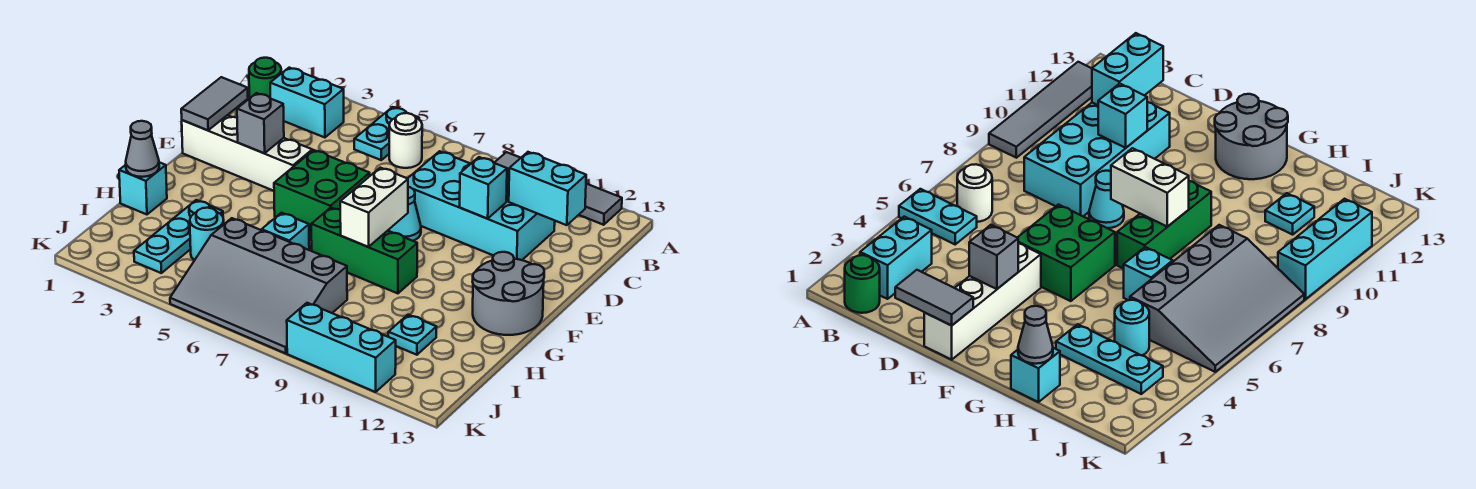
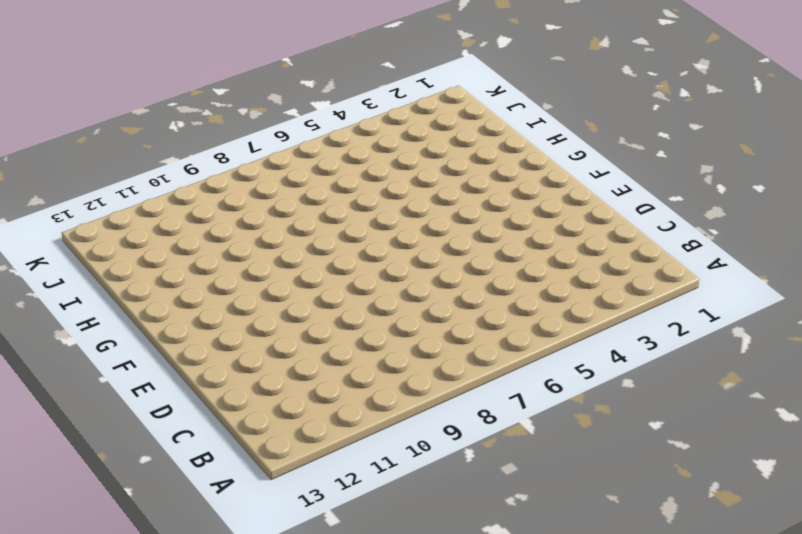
none -> cyan plate A5:B5 level 1
none -> grey tile A9:A12 level 1
none -> green round brick B1 level 1

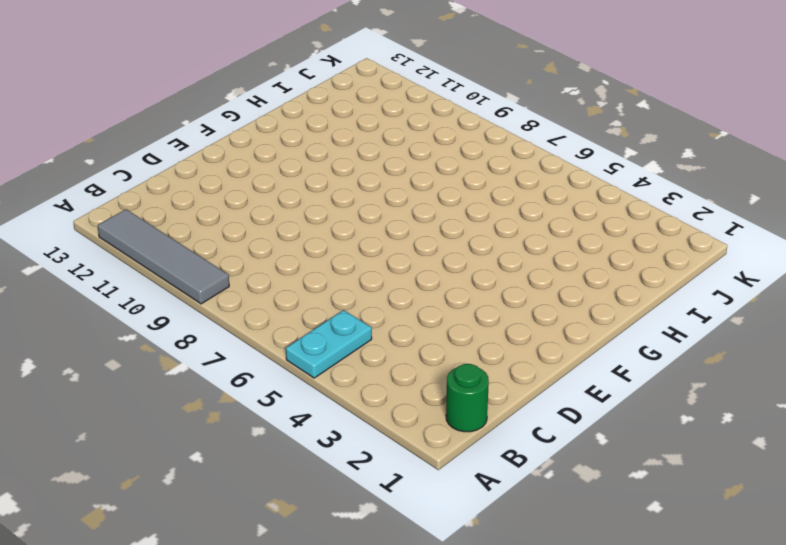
none -> cyan brick B2:B3 level 1
none -> white round brick B6 level 1
none -> cyan brick C8:D11 level 1

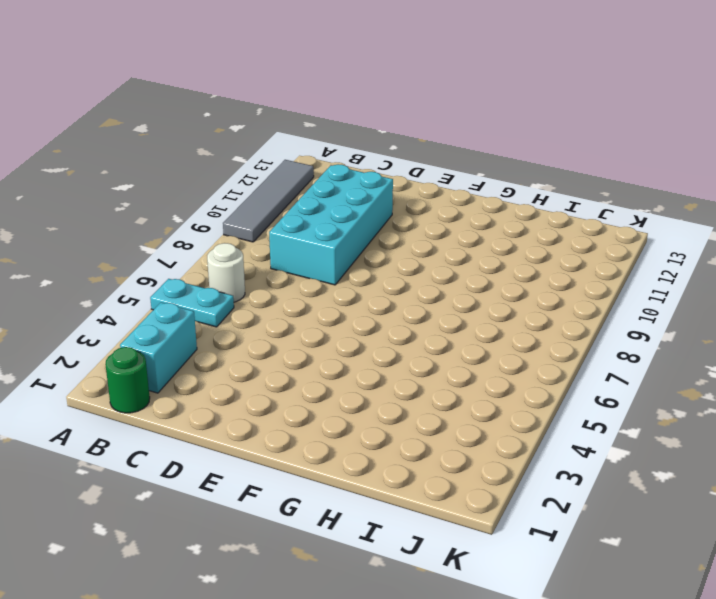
none -> white brick E1:E4 level 1
none -> green brick E5:F6 level 1
none -> cyan cone E8 level 1

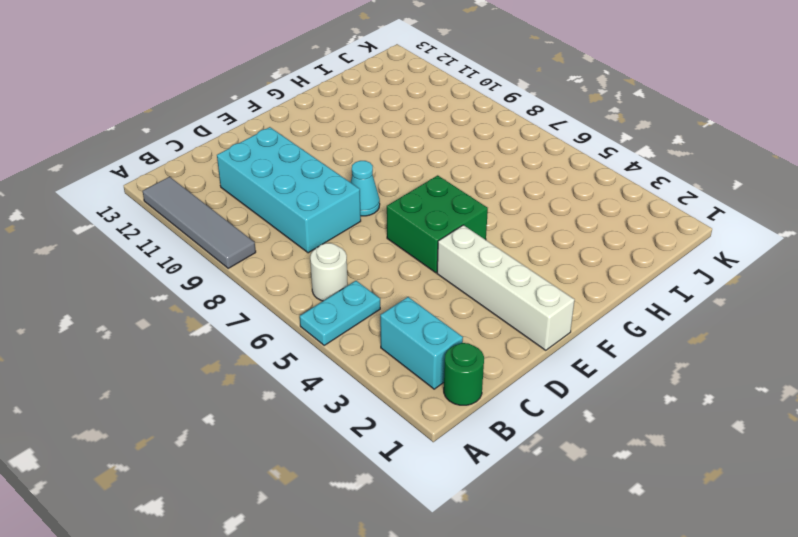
none -> grey round brick F12:G13 level 1
none -> green brick G7:G9 level 1
none -> cyan brick H1 level 1

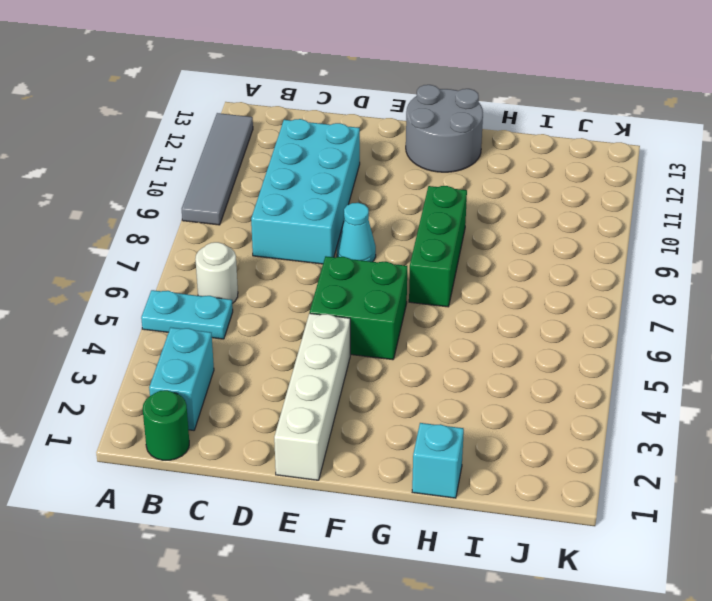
none -> cyan plate H3:J3 level 1
none -> cyan brick H6 level 1
none -> cyan round brick I4 level 1

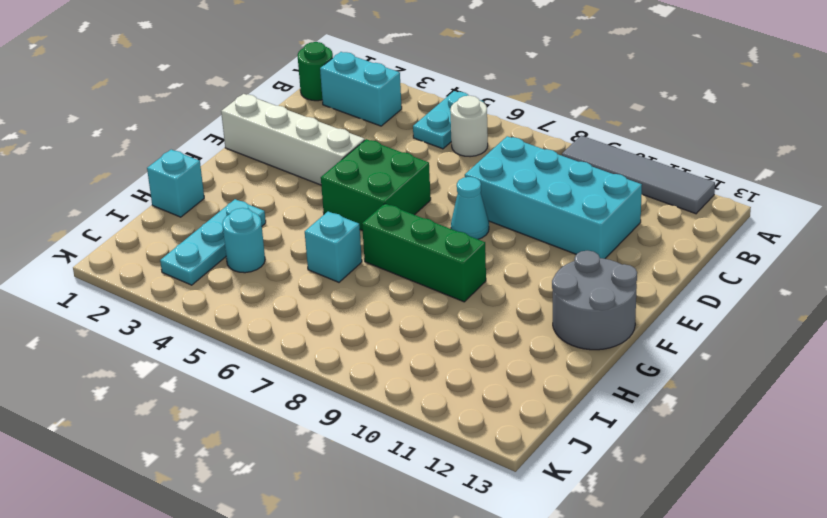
none -> grey slope I5:K8 level 1 top I
none -> cyan plate I11 level 1
none -> cyan brick K9:K11 level 1

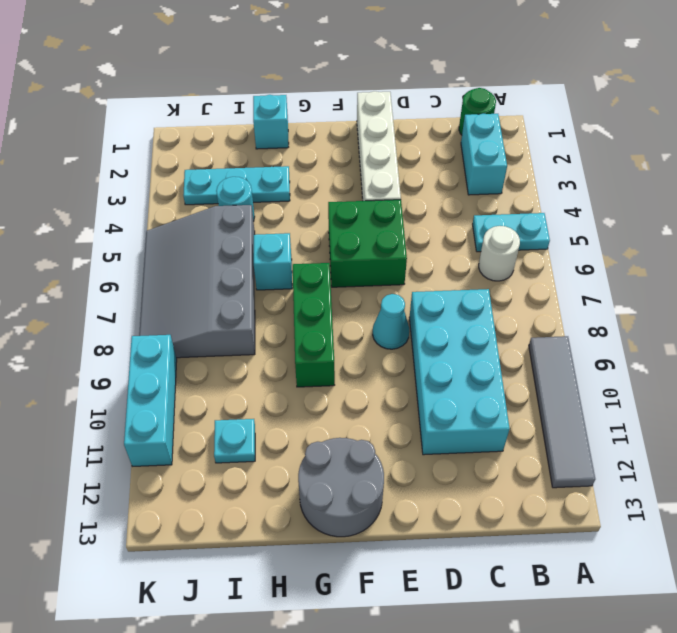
none -> cyan brick C11:C12 level 2
none -> grey tile D1:E1 level 2
none -> cyan brick D10 level 2

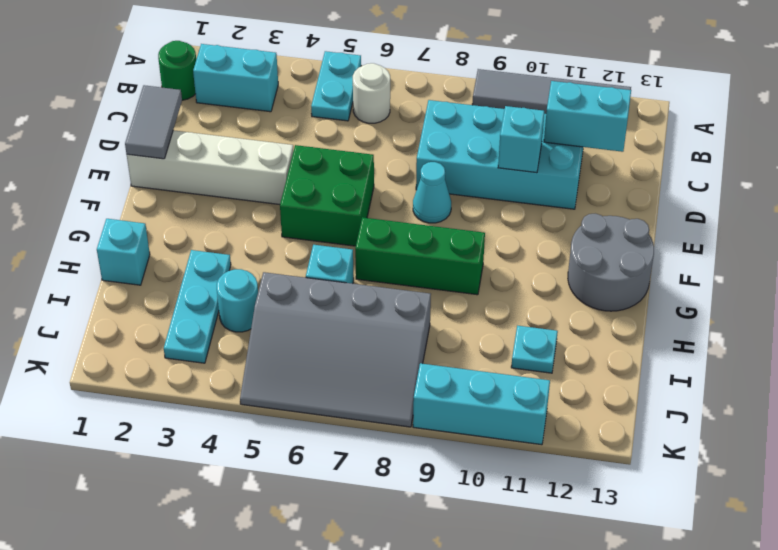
none -> grey brick E3 level 2
none -> white brick F8:G8 level 2
none -> grey cone H1 level 2

